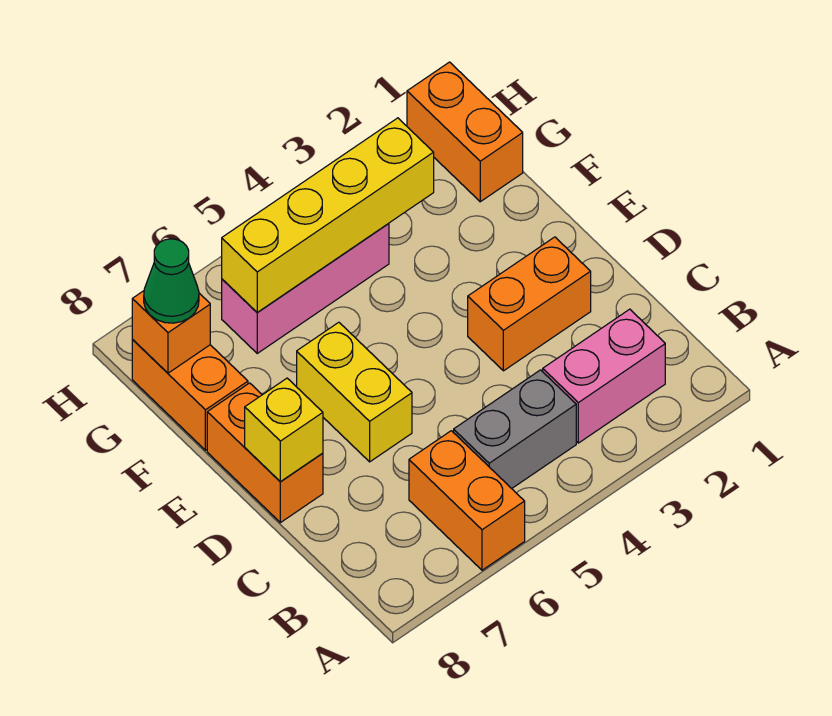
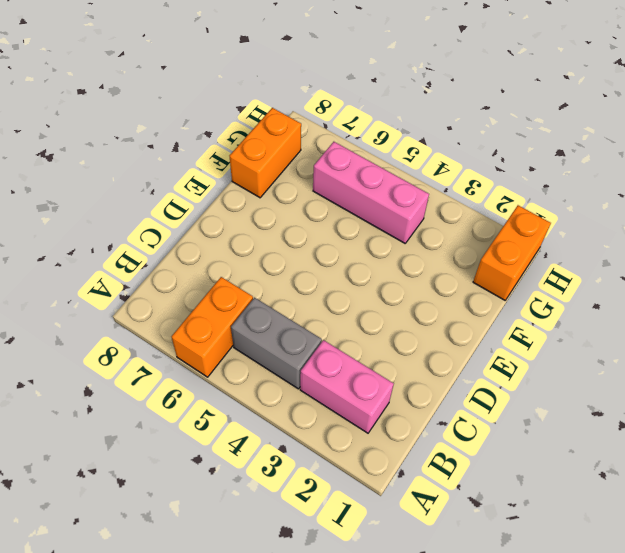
none -> orange brick D2:D3 level 1
none -> yellow brick D6:E6 level 1
none -> orange brick D8:E8 level 1

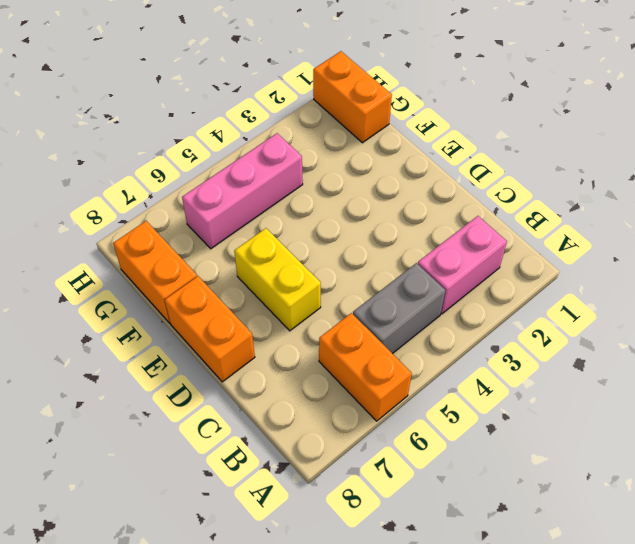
none -> orange brick D2:D3 level 1
none -> yellow brick D8 level 2
none -> yellow brick G3:G6 level 2

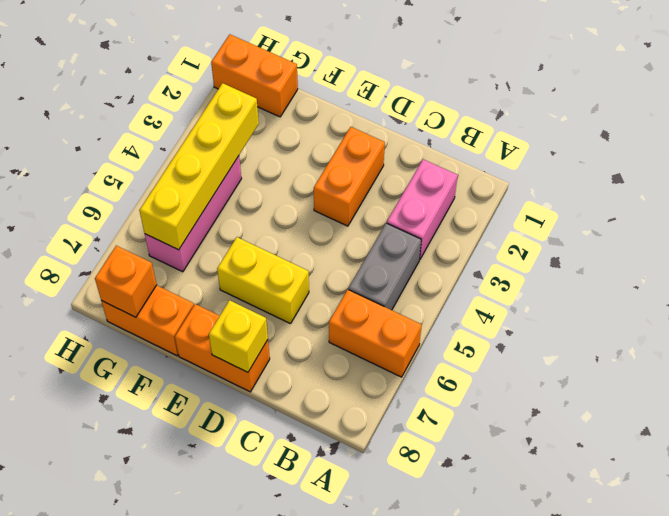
none -> green cone G8 level 3

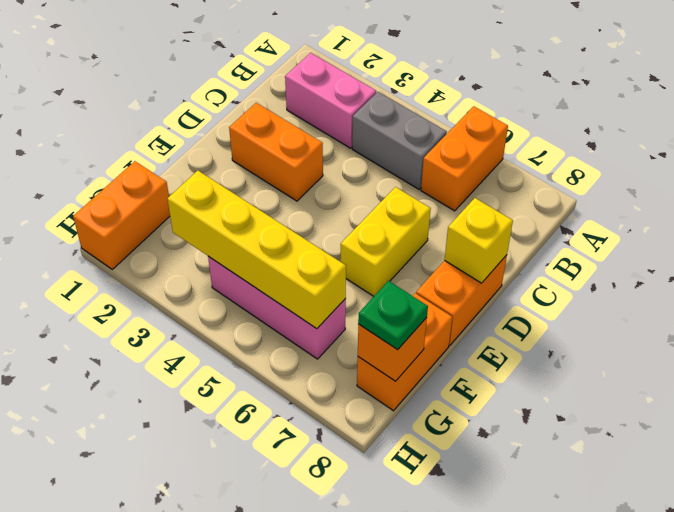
green plate G8 level 3 -> green cone G8 level 3

